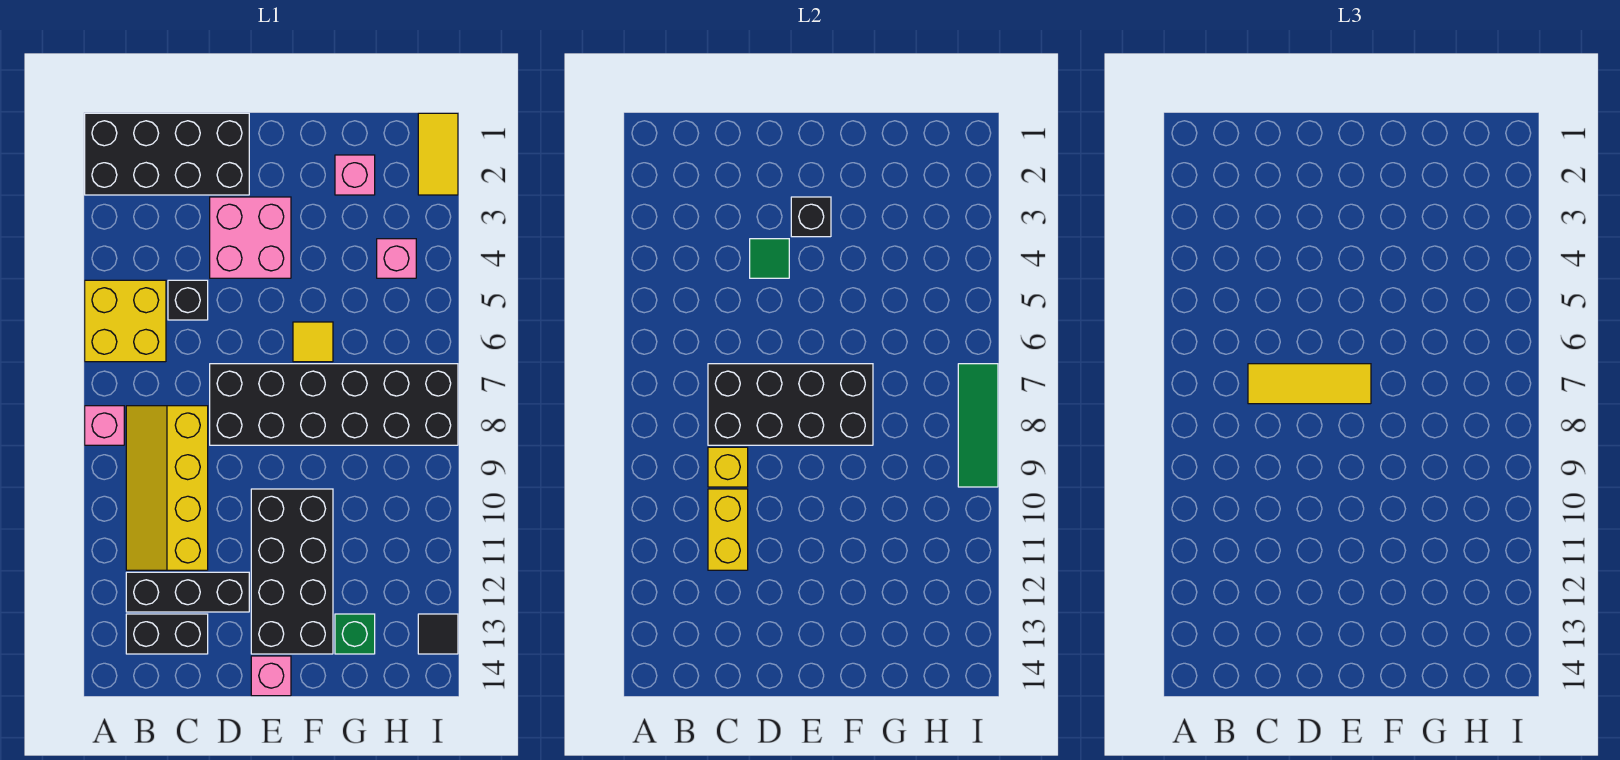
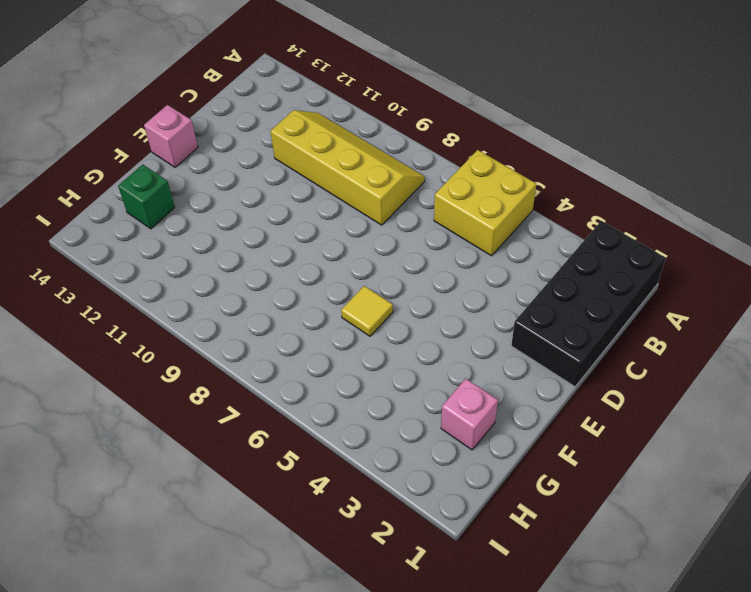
none -> pink brick A8 level 1
none -> black brick B12:D12 level 1
none -> black brick B13:C13 level 1

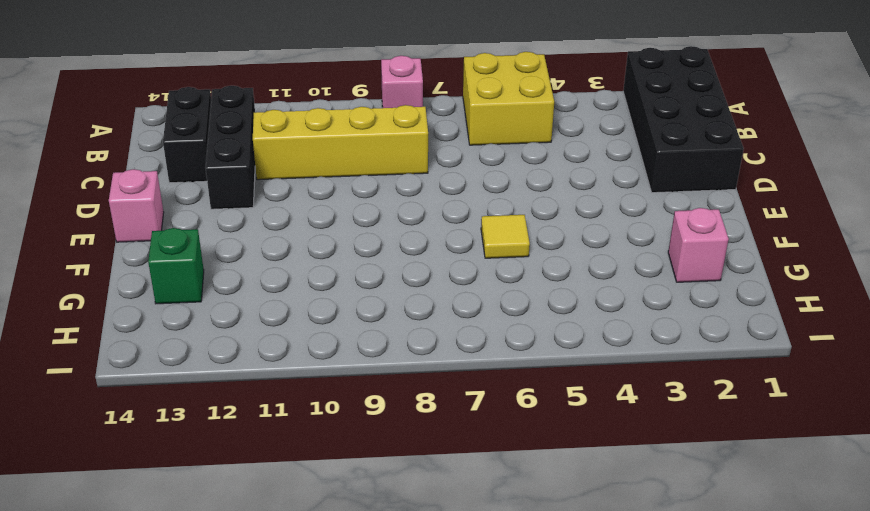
none -> black brick C5 level 1
none -> pink brick D3:E4 level 1
none -> black brick D7:I8 level 1

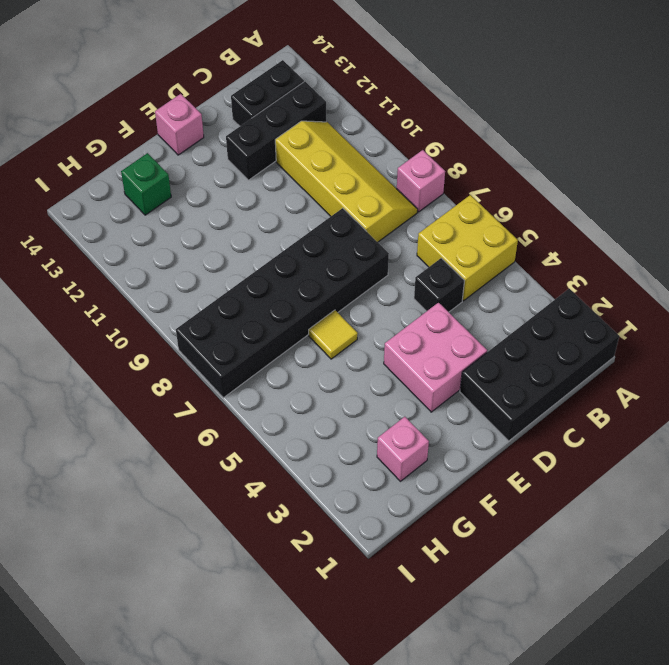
none -> black brick E10:F13 level 1
none -> pink brick H4 level 1
none -> yellow tile I1:I2 level 1

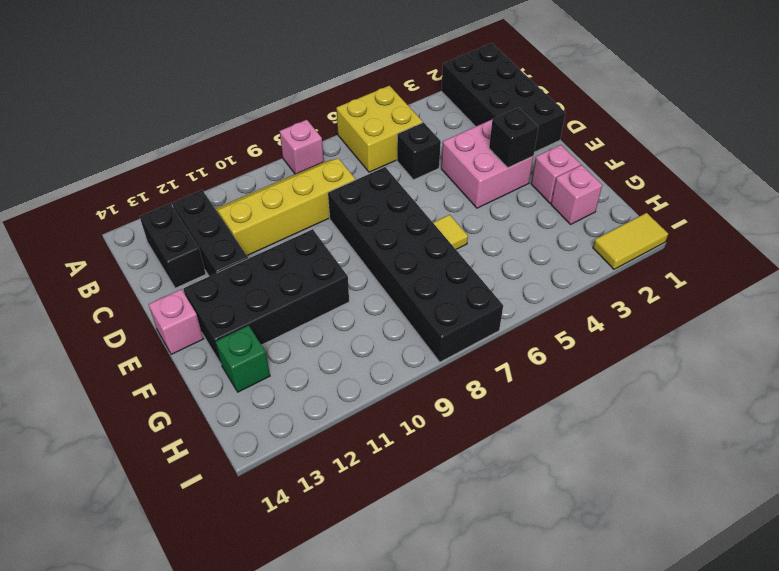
pink brick F2 level 1 -> pink brick H4 level 1
none -> black tile I13 level 1
none -> black brick C7:F8 level 2
none -> yellow brick C9 level 2

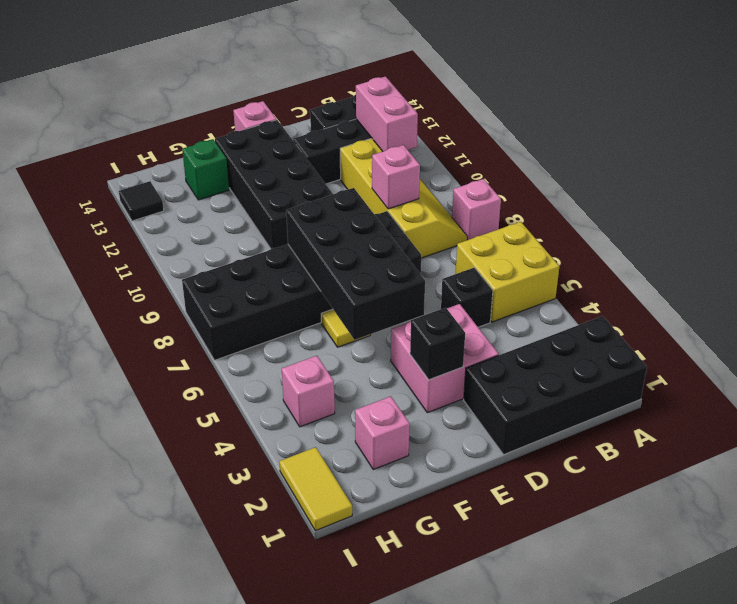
pink brick B11:B12 level 2 -> none
pink brick C9 level 2 -> yellow brick C9 level 2
black brick E5:F8 level 2 -> black brick C7:F8 level 2
none -> yellow brick C10:C11 level 2
none -> green tile D4 level 2
none -> green tile I7:I9 level 2

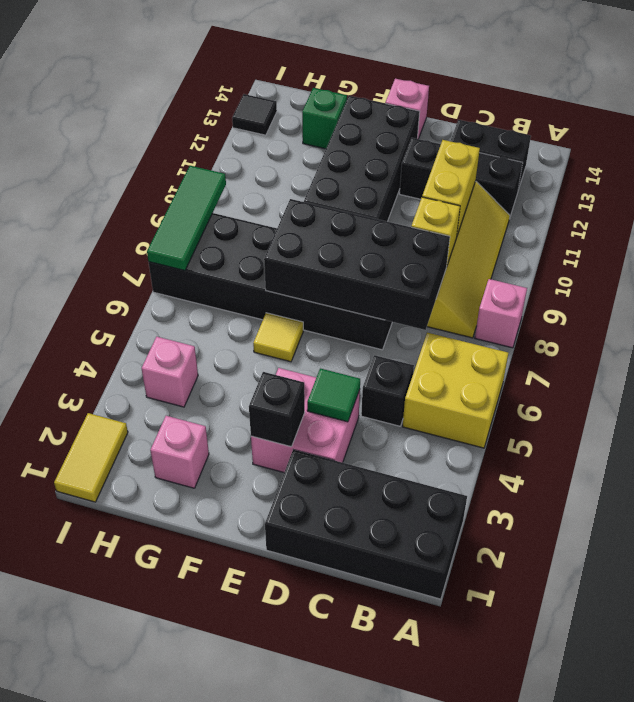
none -> yellow tile C7:E7 level 3

